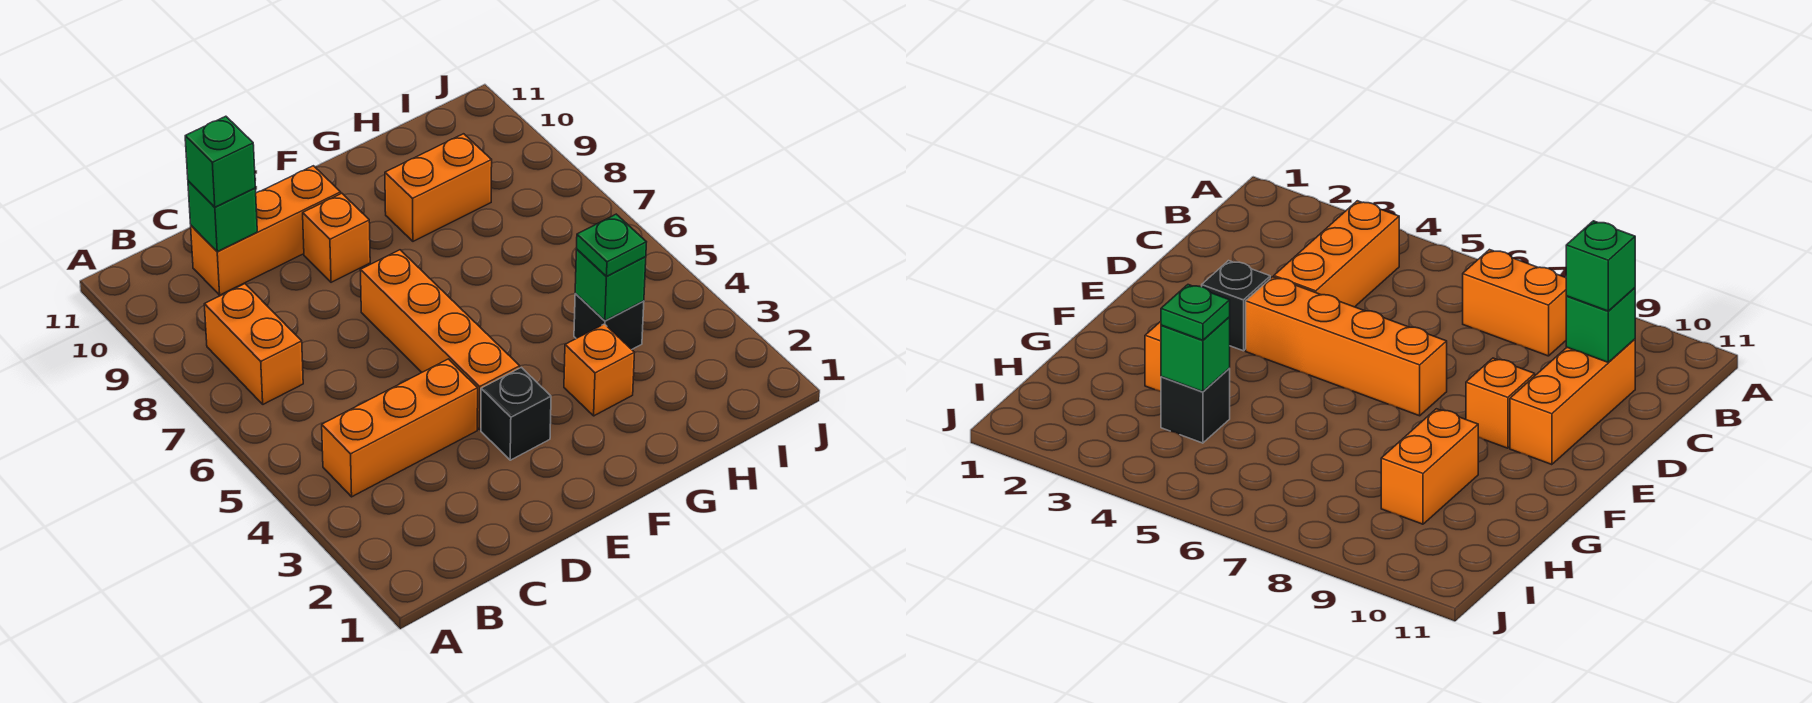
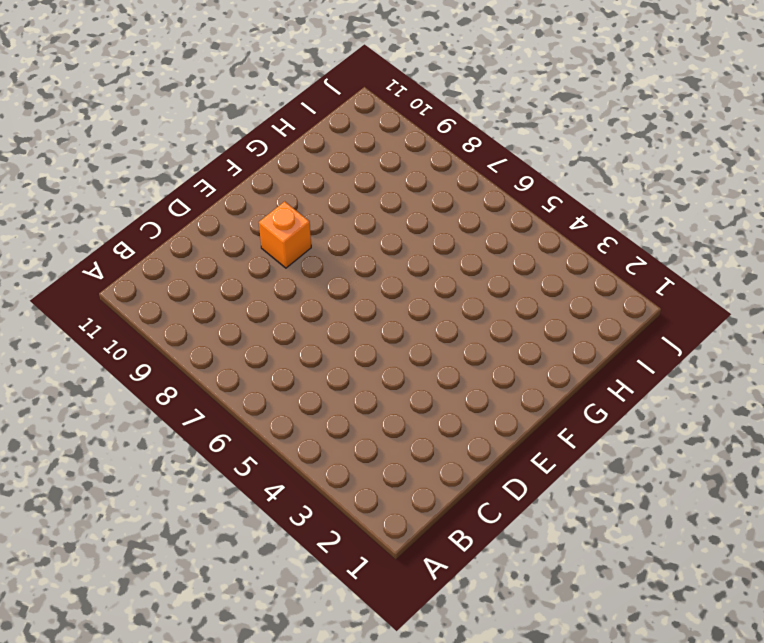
none -> orange brick B4:D4 level 1
none -> orange brick B7:B8 level 1
none -> orange brick C10:E10 level 1

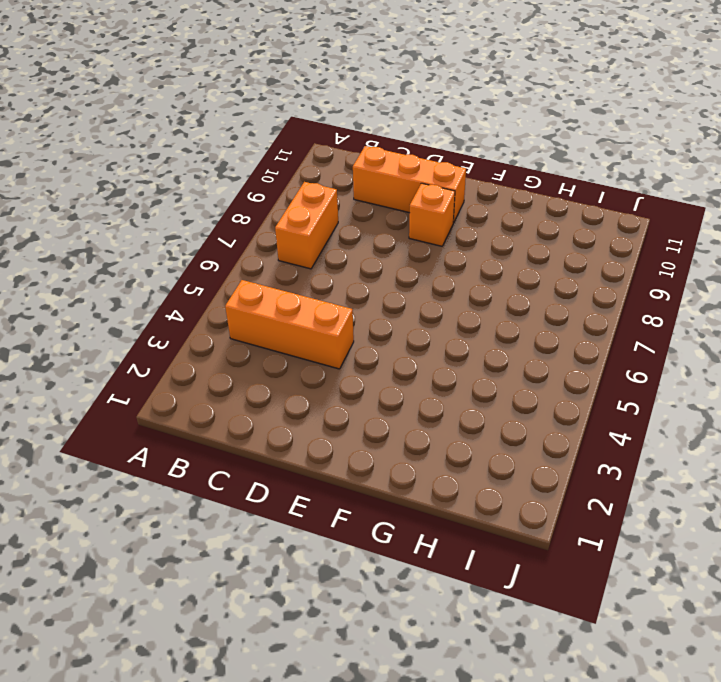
none -> black brick E3 level 1
none -> orange brick E4:E7 level 1
none -> orange brick G3 level 1

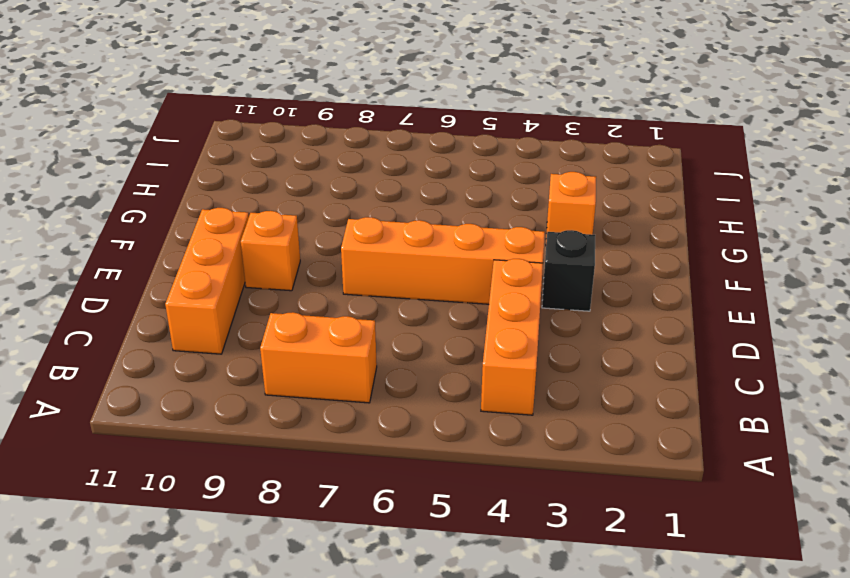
none -> orange brick G9:H9 level 1
none -> black brick H4 level 1
none -> green brick C10 level 2

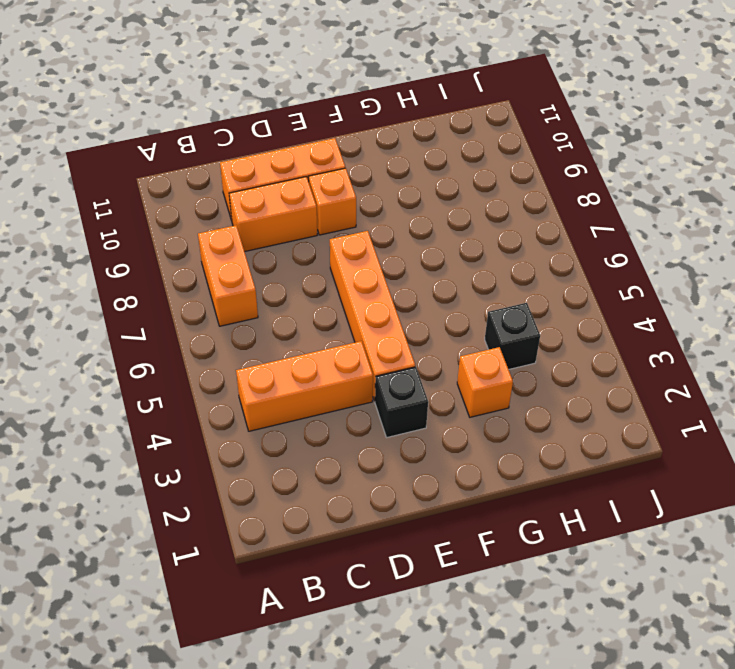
orange brick C9:D9 level 1 -> orange brick G9:H9 level 1
none -> green brick C10 level 2
none -> green brick H4 level 2
none -> green brick C10 level 3

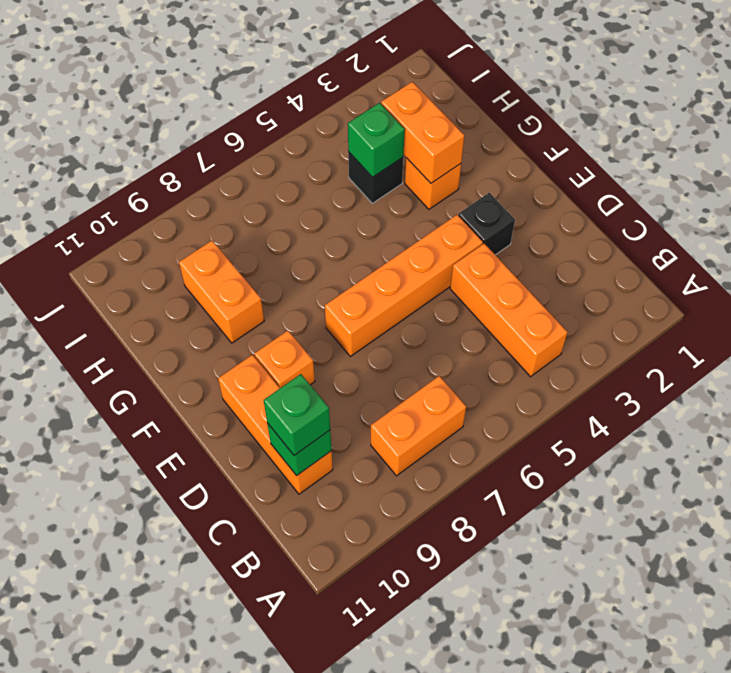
orange brick G3:H3 level 2 -> none
none -> green plate H4 level 3

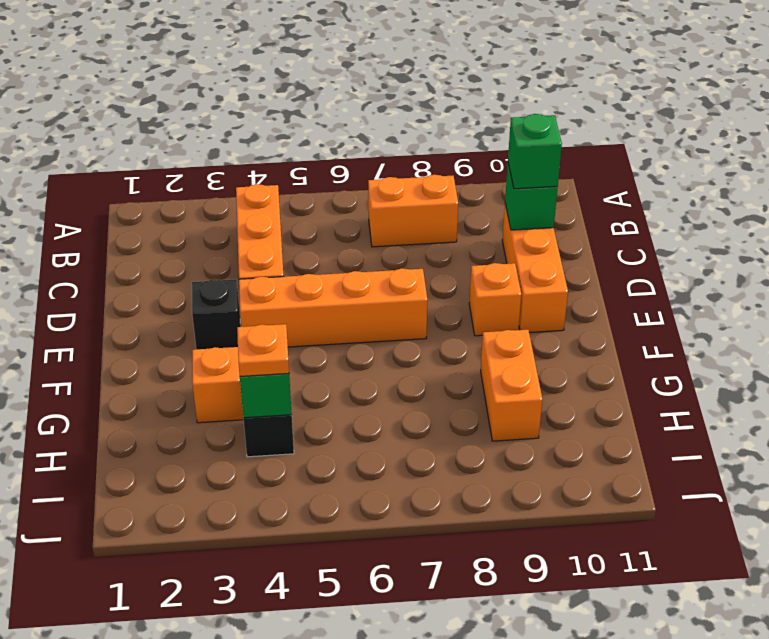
orange plate H4 level 3 -> green plate H4 level 3

